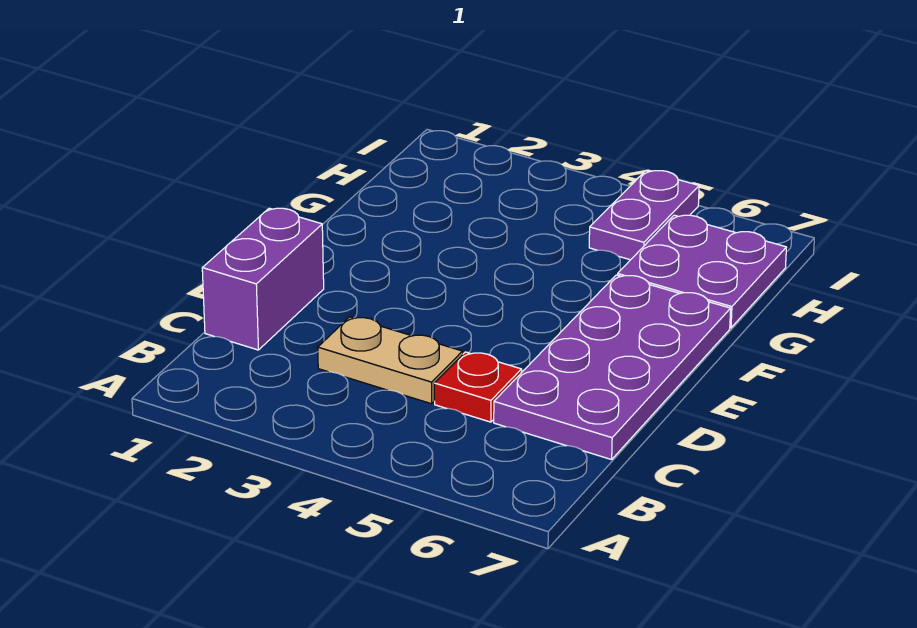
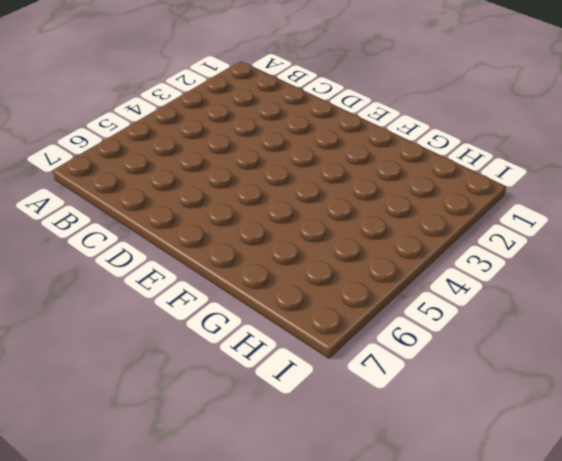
none -> purple brick C1:D1 level 1
none -> tan plate C3:C4 level 1

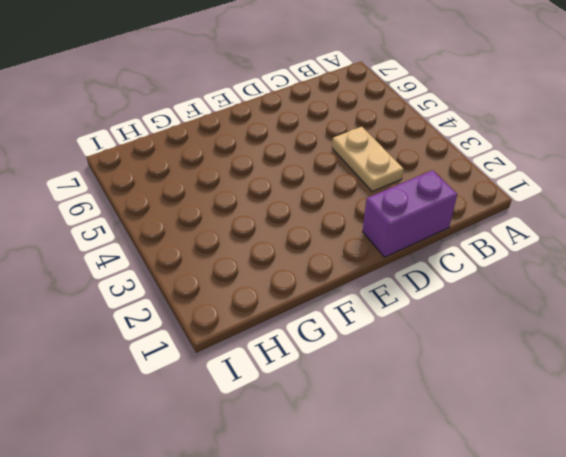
none -> red plate C5 level 1
none -> purple plate C6:F7 level 1

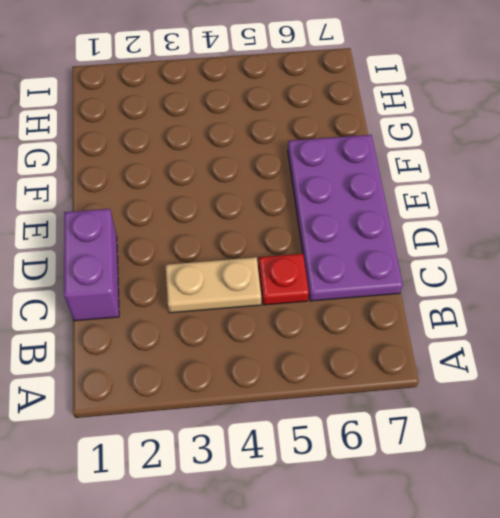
none -> purple plate G6:H7 level 1
none -> purple plate H5:I5 level 1

